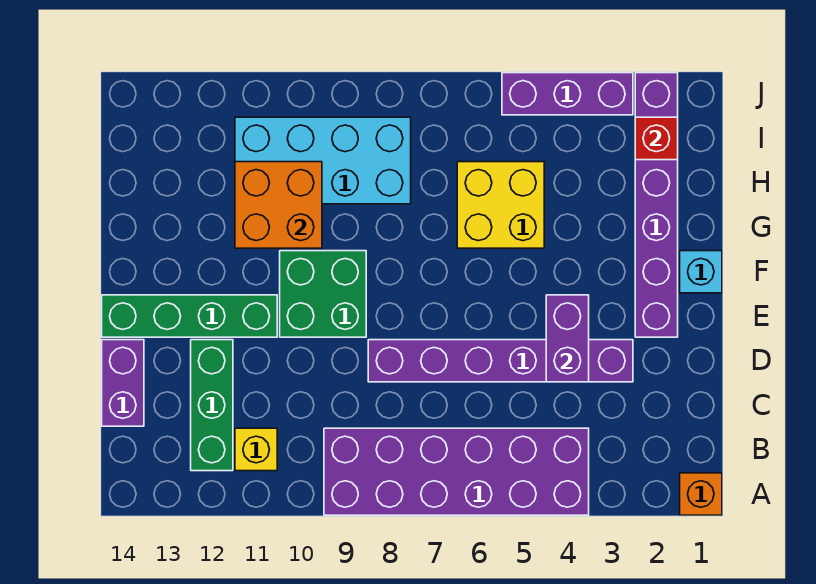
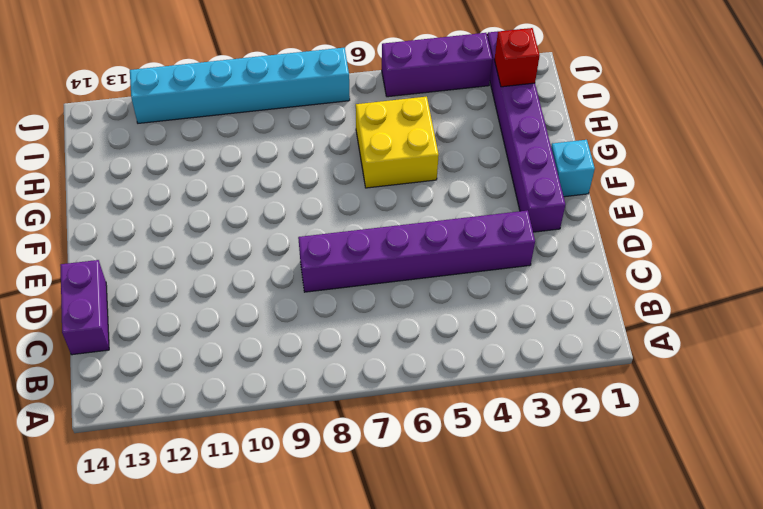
cyan brick J7:J12 level 1 -> none
none -> orange brick A1 level 1
none -> purple brick A4:B9 level 1
none -> yellow brick B11 level 1

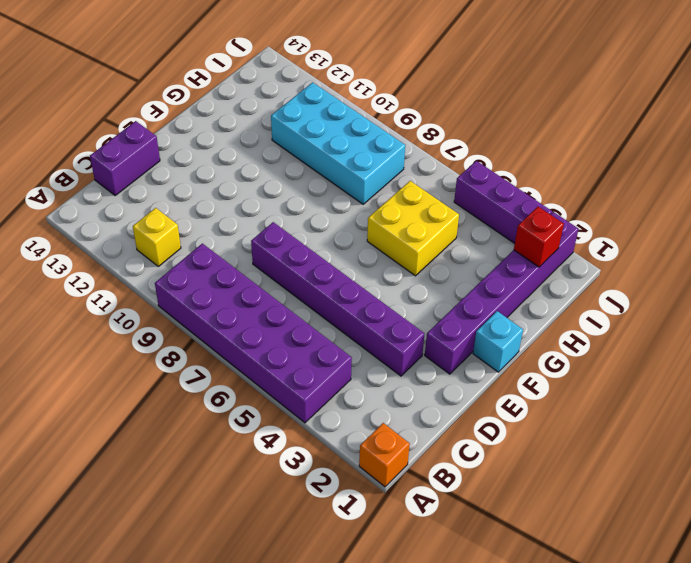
none -> green brick B12:D12 level 1
none -> green brick E9:F10 level 1
none -> green brick E11:E14 level 1

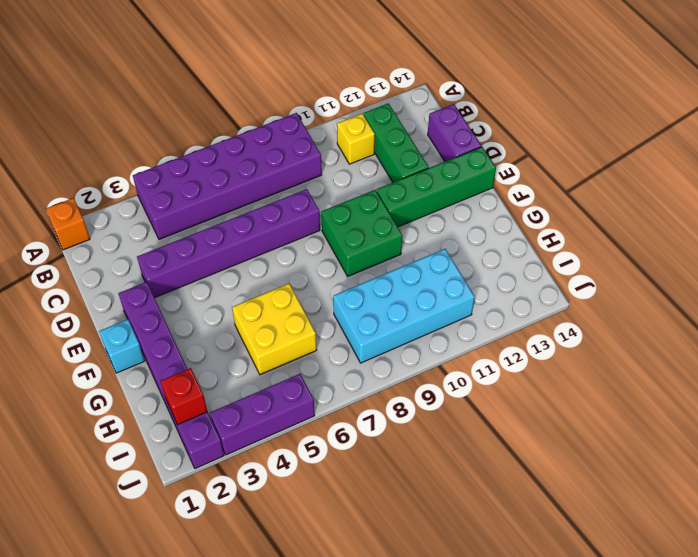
none -> purple brick D4:E4 level 2
none -> orange brick G10:H11 level 2

